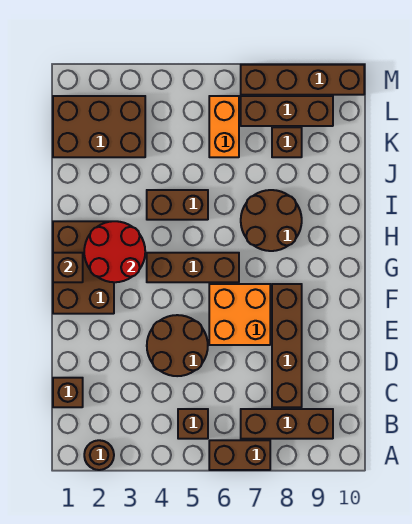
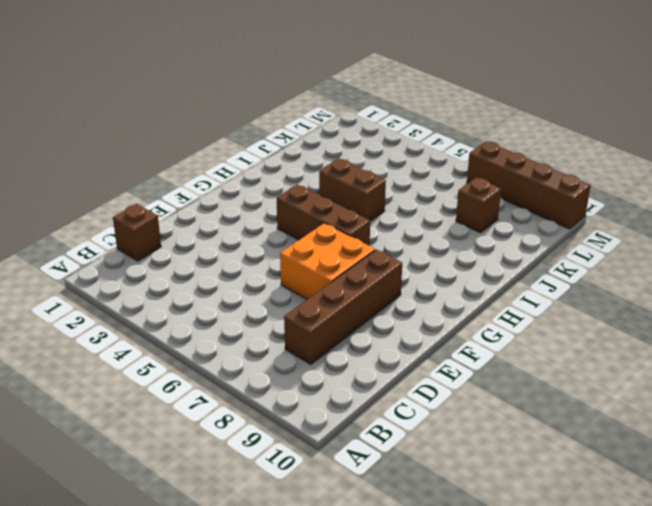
none -> brown round brick A2 level 1
none -> brown brick A6:A7 level 1
none -> brown brick B5 level 1

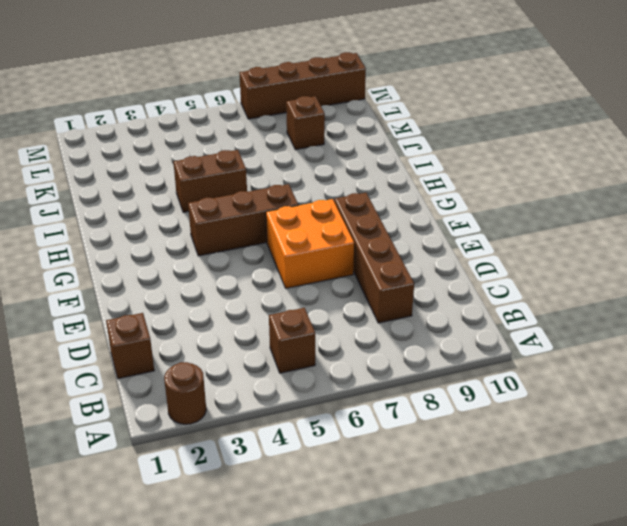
none -> brown brick A6:A7 level 1
none -> brown brick B7:B9 level 1
none -> brown round brick D4:E5 level 1

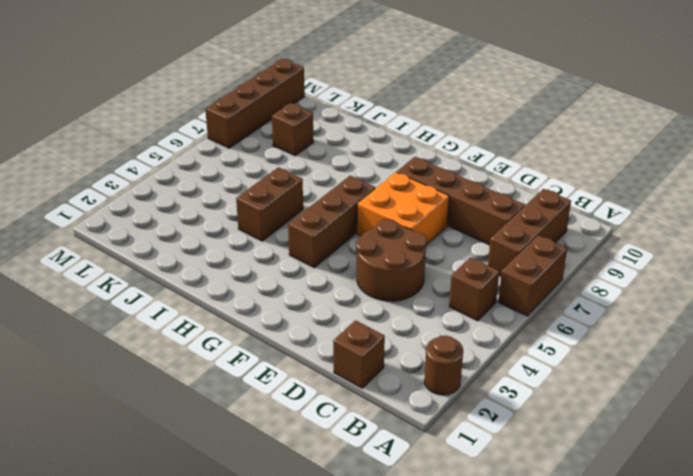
none -> brown brick F1:H2 level 1
none -> brown round brick H7:I8 level 1
none -> brown brick K1:L3 level 1

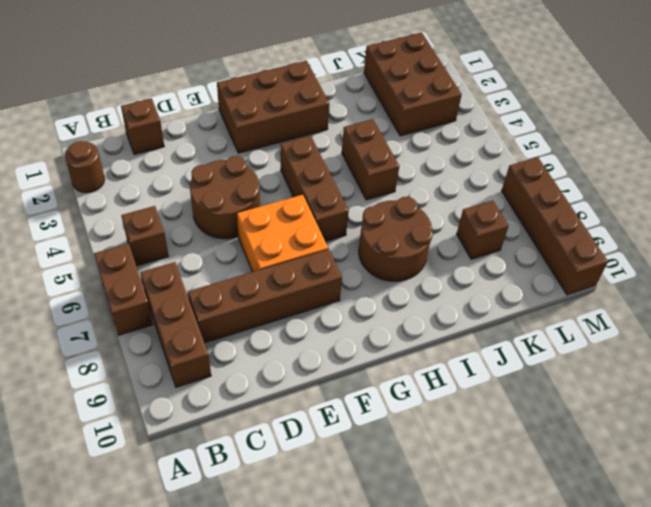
none -> orange brick K6:L6 level 1
none -> brown brick L7:L9 level 1
none -> brown brick G1 level 2

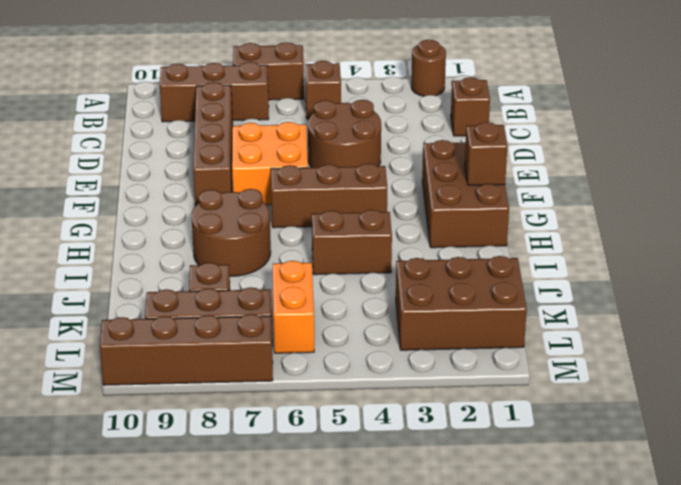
none -> red round brick G2:H3 level 2

